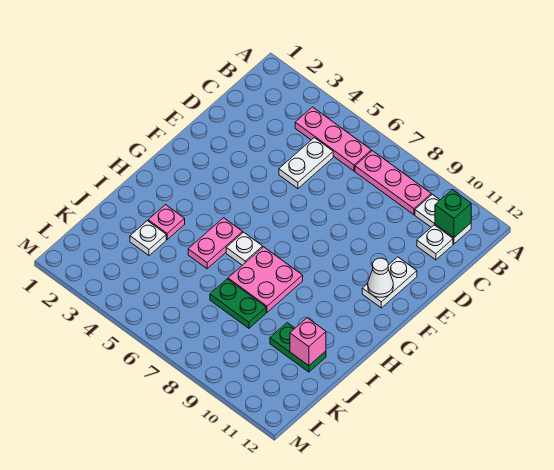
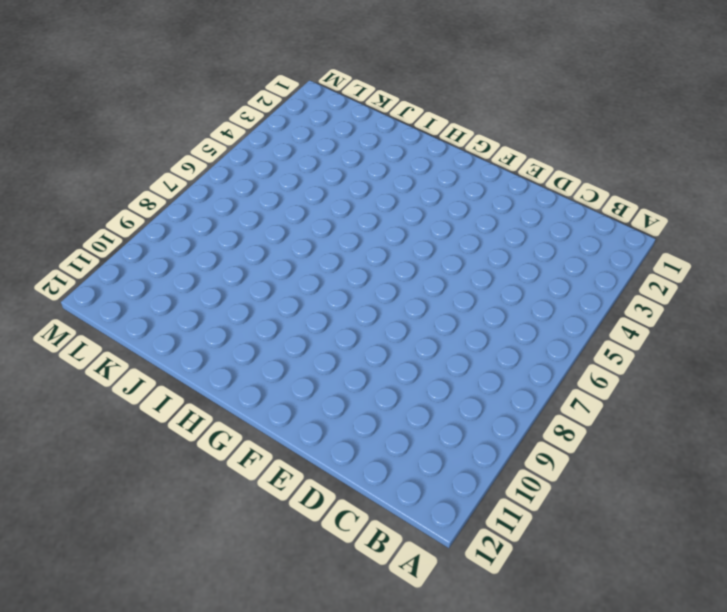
none -> pink plate B4:B6 level 1
none -> pink plate B7:B9 level 1
none -> white plate B10:B11 level 1

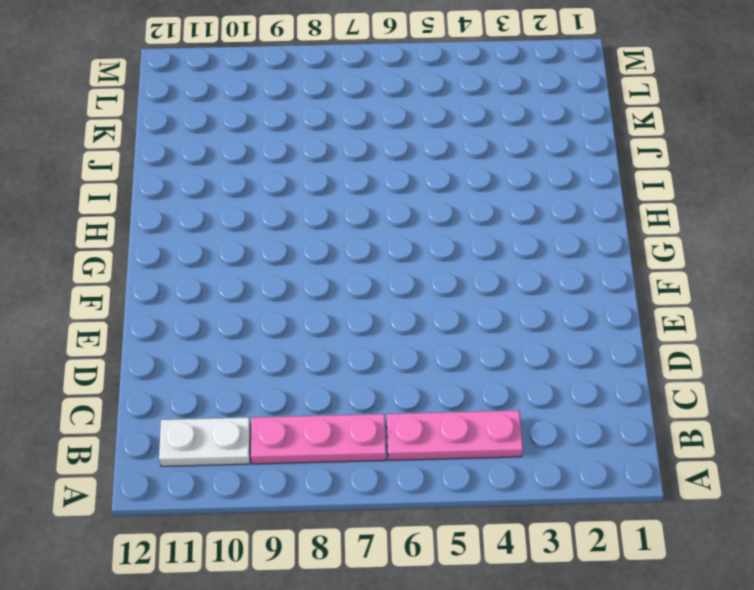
none -> white plate C5:D5 level 1
none -> white plate C11 level 1
none -> white plate E11:F11 level 1

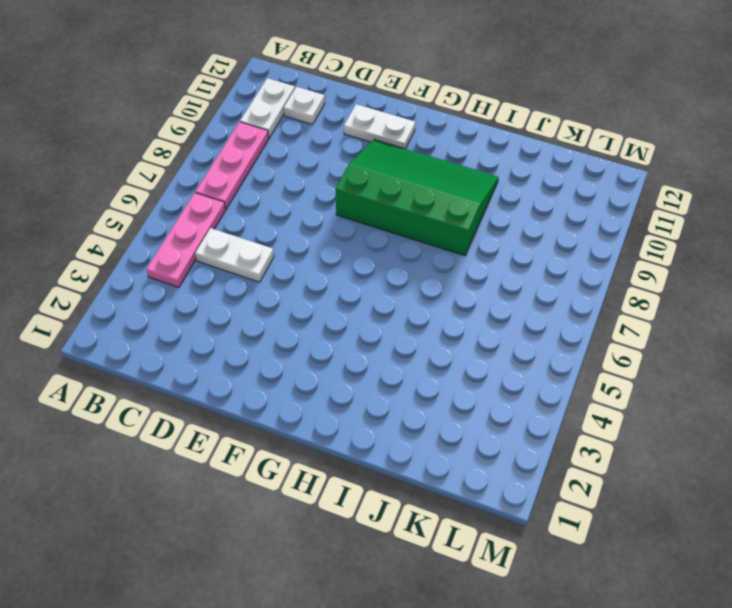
green slope F8:I10 level 1 top 8 -> pink plate H7:I8 level 1
none -> pink plate H5:I5 level 1
none -> white plate H6 level 1
none -> pink plate I3 level 1

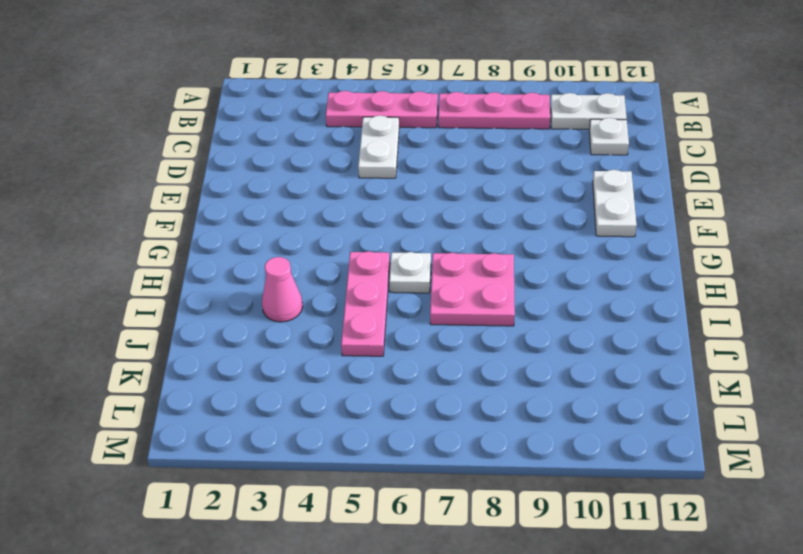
pink plate H5:J5 level 1 -> pink plate H5:I5 level 1
pink cone I3 level 1 -> pink plate I3 level 1
none -> white plate J3 level 1
none -> green plate J7:J8 level 1
none -> green plate J10:J11 level 1

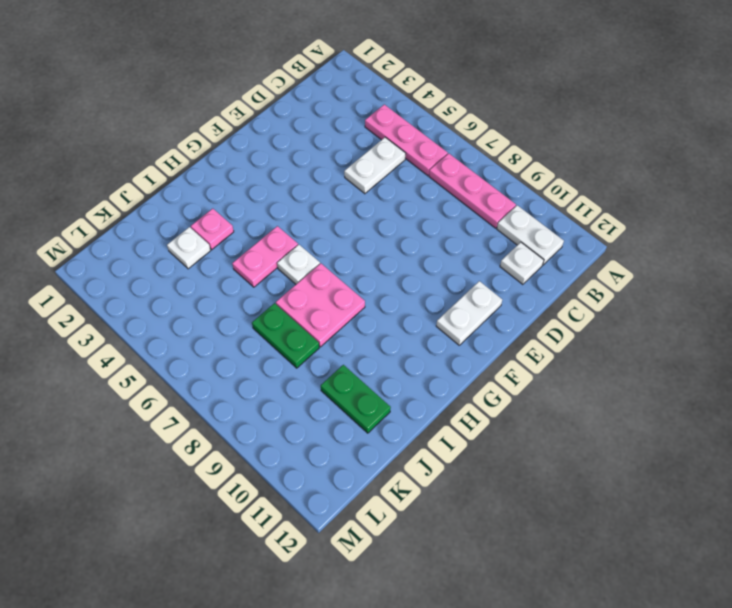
none -> green brick B11 level 2
none -> white cone F11 level 2
none -> pink brick J11 level 2

